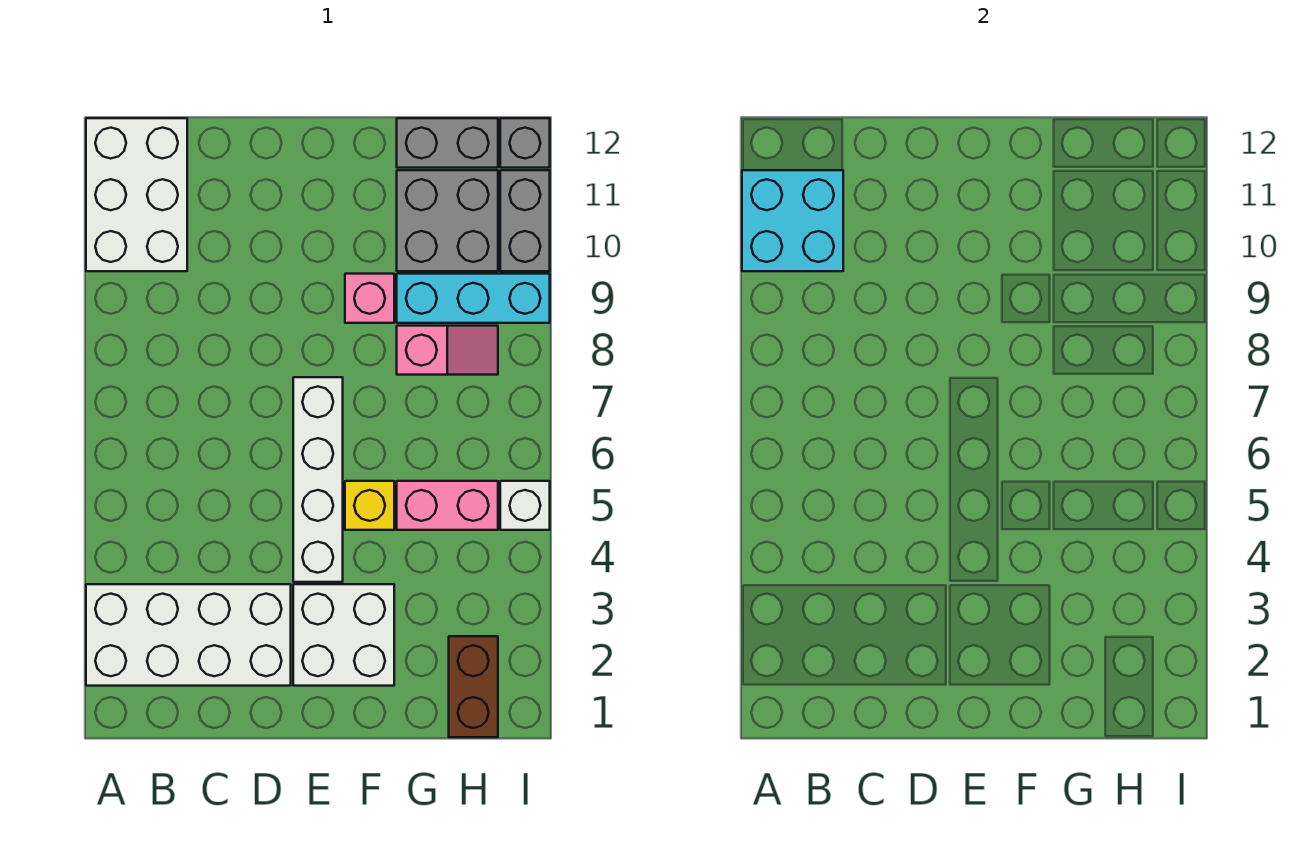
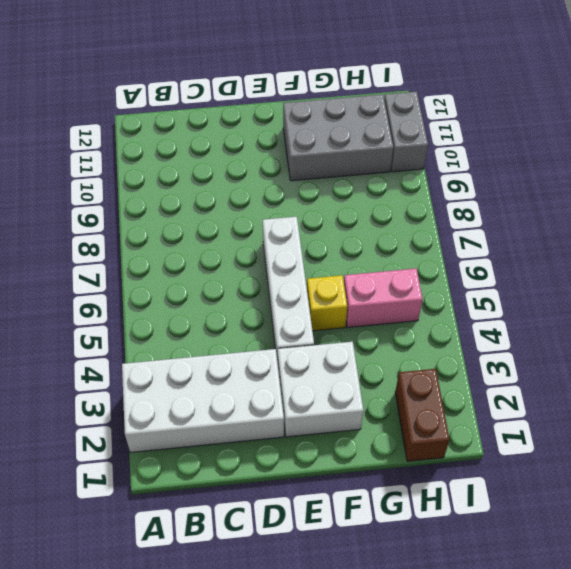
grey brick F10:H11 level 1 -> grey brick G10:H11 level 1
none -> white brick A10:B12 level 1
none -> pink brick F9 level 1
none -> pink slope G8:H8 level 1 top G

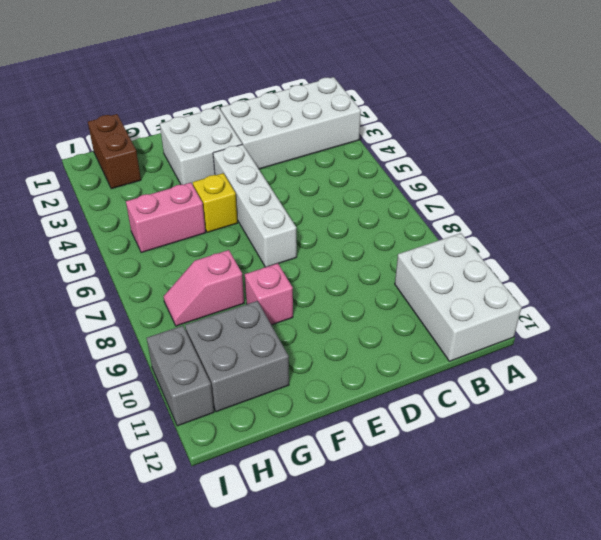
none -> cyan brick G9:I9 level 1
none -> grey brick G12:H12 level 1
none -> white brick I5 level 1

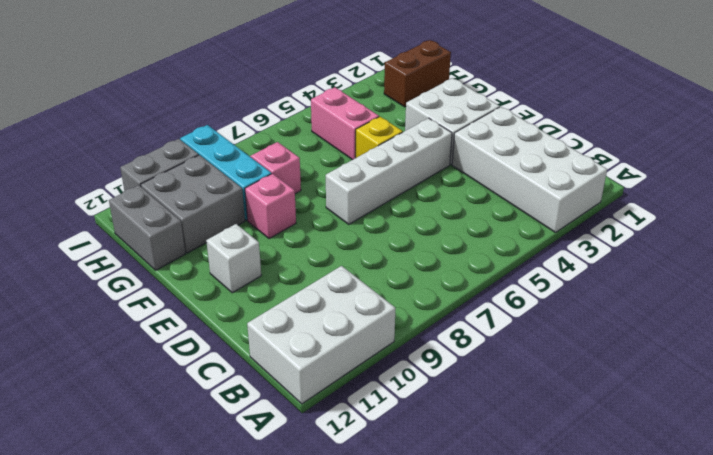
white brick E11 level 1 -> white brick I5 level 1
none -> grey brick I12 level 1
none -> cyan brick A10:B11 level 2

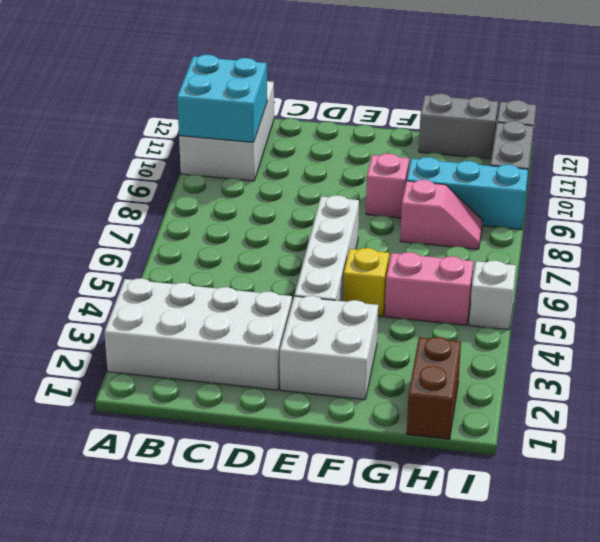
none -> grey brick G10:H11 level 1

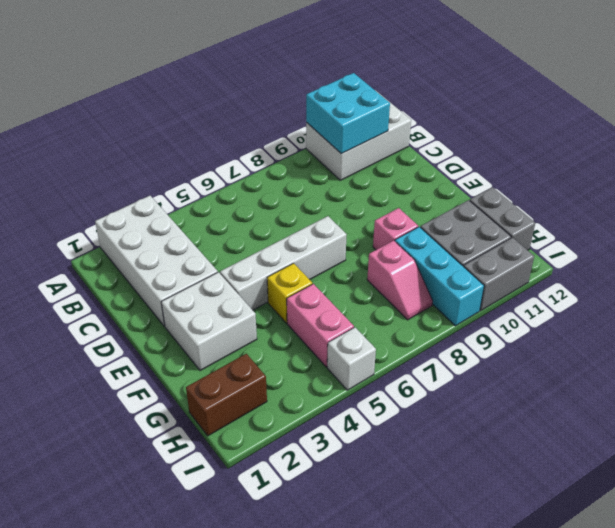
none -> grey brick I12 level 1

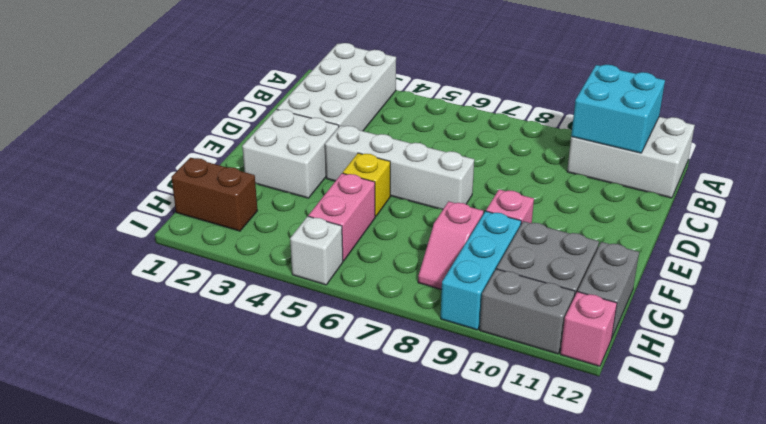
pink brick I12 level 1 -> grey brick I12 level 1

